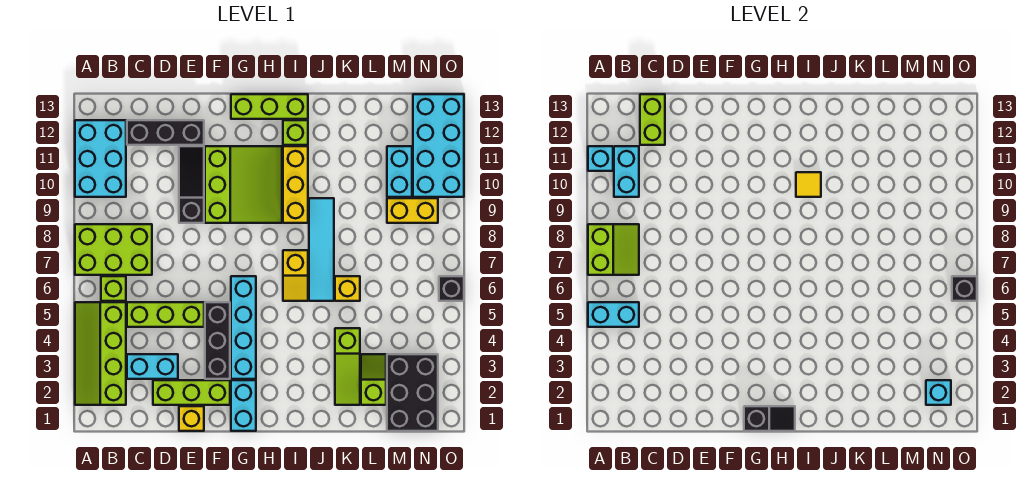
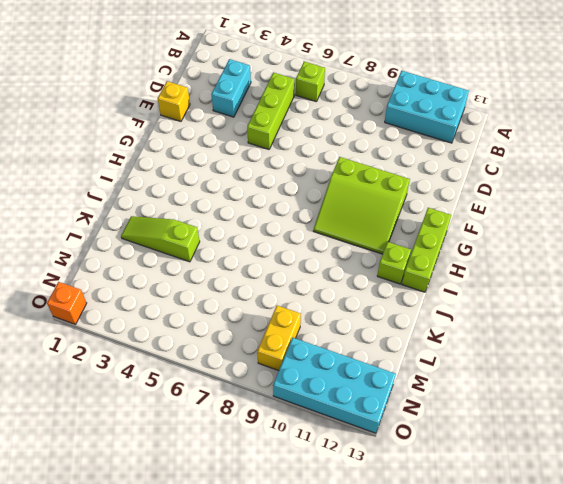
orange brick O1 level 1 -> none
none -> lime slope A2:B5 level 1 top B
none -> lime brick A7:C8 level 1
none -> black brick C12:E12 level 1
none -> lime brick D2:F2 level 1

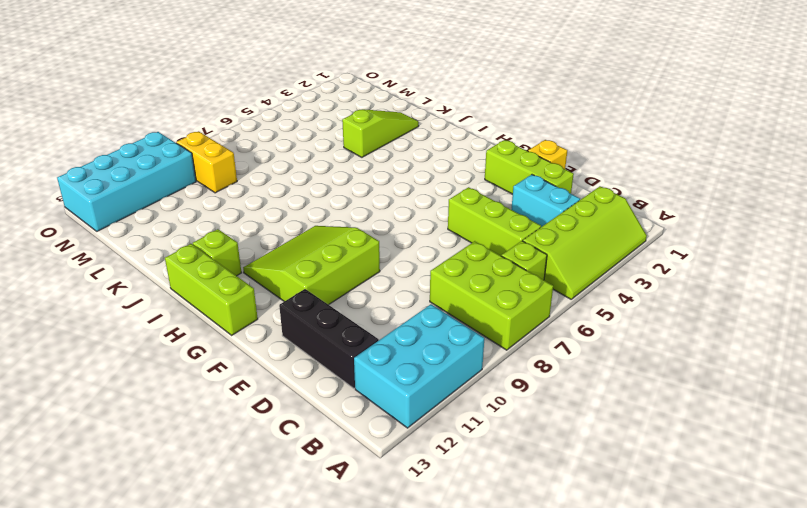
none -> black slope E9:E11 level 1 top 9
none -> black brick F3:F5 level 1
none -> cyan brick G1:G2 level 1
none -> cyan brick G3:G6 level 1

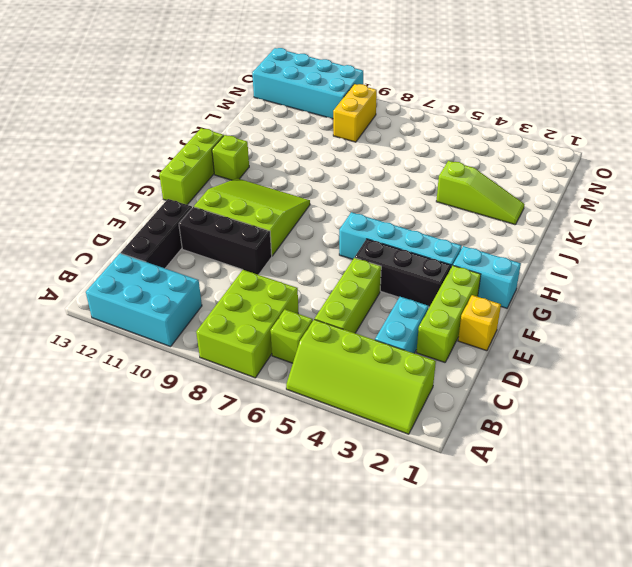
black brick E9:E11 level 1 -> black slope E9:E11 level 1 top 9
none -> yellow slope I6:I7 level 1 top 7
none -> yellow brick I9:I11 level 1
none -> cyan tile J6:J9 level 1
none -> yellow brick K6 level 1

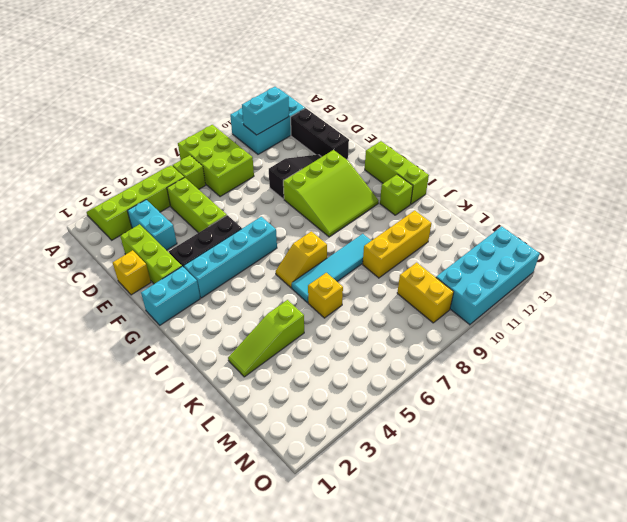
yellow brick K9:K11 level 1 -> yellow brick I9:I11 level 1
none -> lime slope L2:L3 level 1 top 2
none -> black brick M1:N3 level 1
none -> cyan brick M10:M11 level 1
none -> black brick O6 level 1

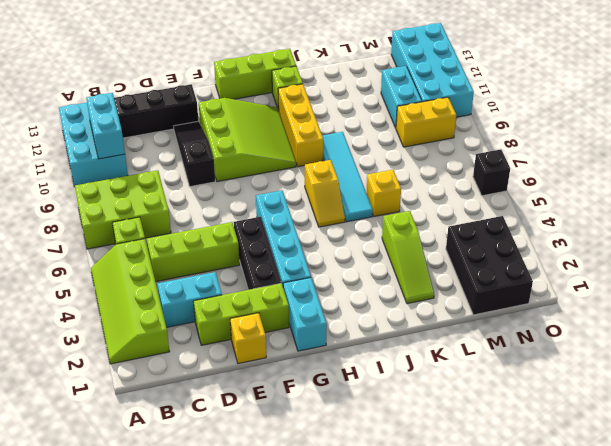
none -> lime slope L2:L3 level 1 top 2
none -> cyan brick A5:B5 level 2
none -> lime slope A7:B8 level 2 top A
none -> cyan brick A11 level 2

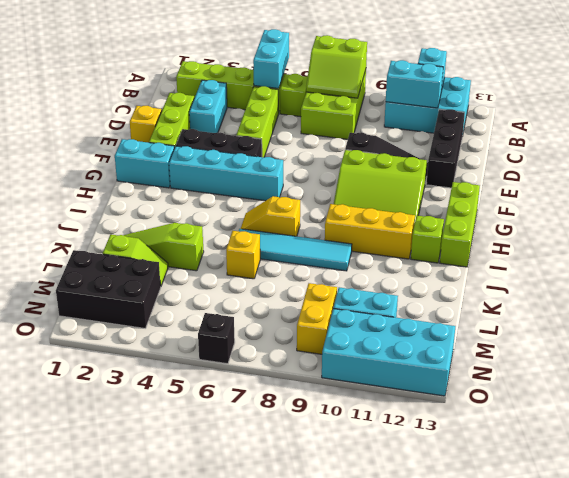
none -> lime brick C12:C13 level 2
none -> black slope G1:H1 level 2 top G
none -> yellow tile I10 level 2
none -> cyan brick N2 level 2

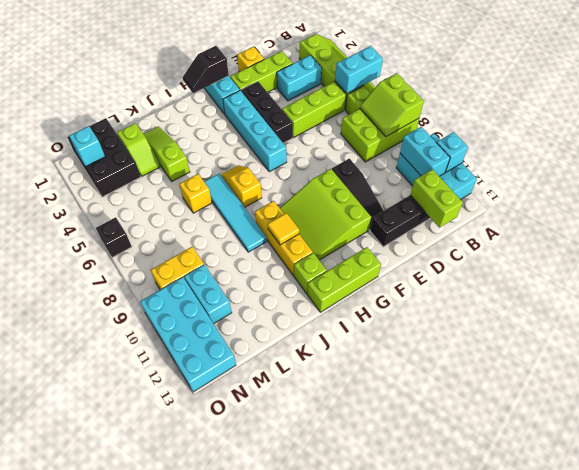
none -> black brick O6 level 2

